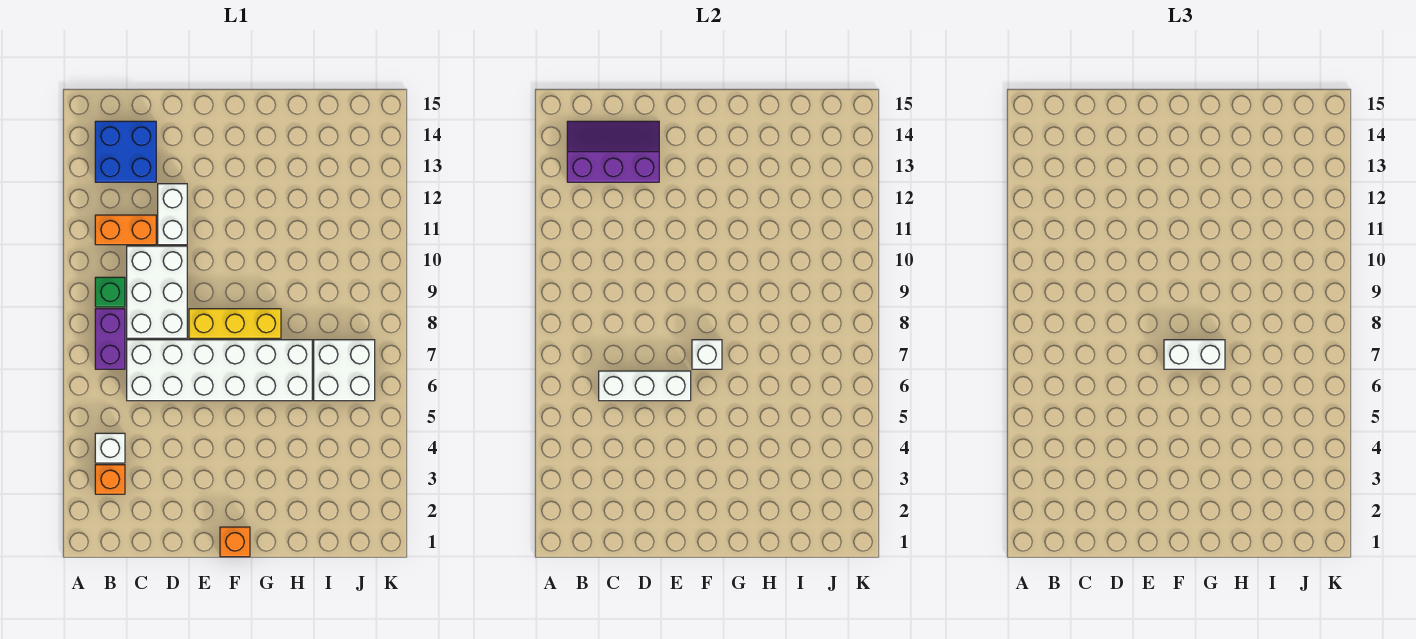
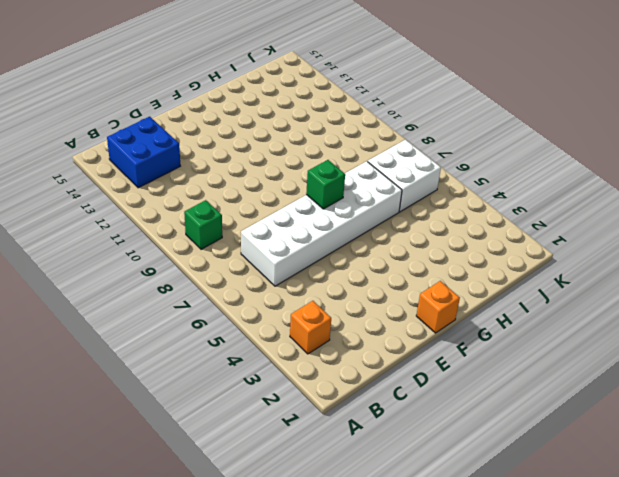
green brick F7 level 2 -> white brick F7 level 2
none -> white brick B4 level 1
none -> purple brick B7:B8 level 1
none -> orange brick B11:C11 level 1

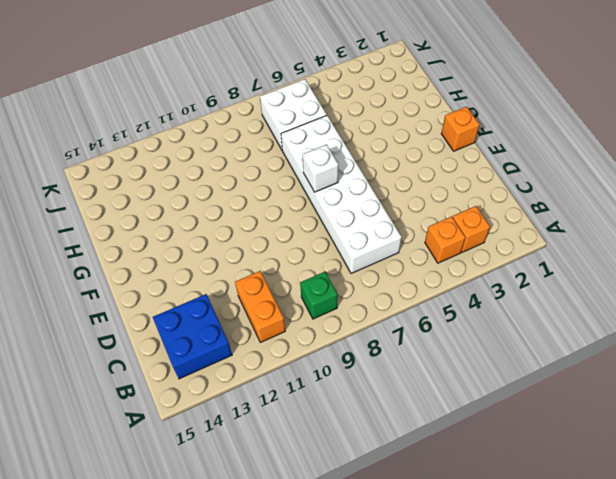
orange brick B4 level 1 -> white brick B4 level 1
none -> purple brick B7:B8 level 1
none -> white brick C8:D10 level 1
none -> white brick D11:D12 level 1

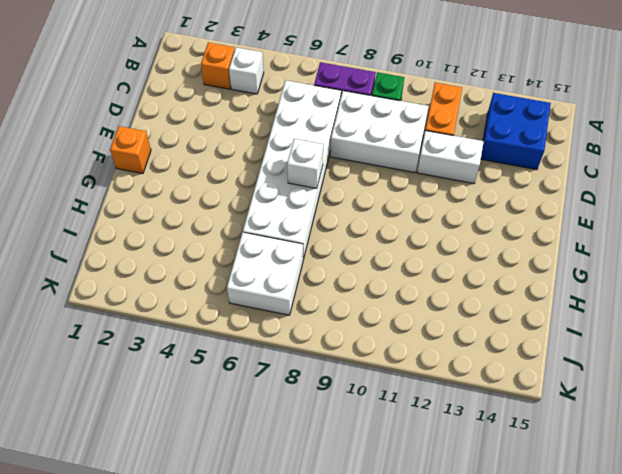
none -> yellow brick E8:G8 level 1
none -> purple slope B13:D14 level 2 top 13
none -> white brick C6:E6 level 2

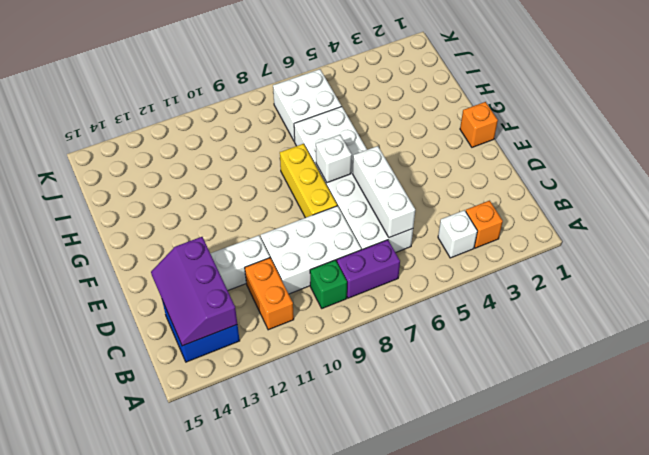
none -> white brick F7:G7 level 3

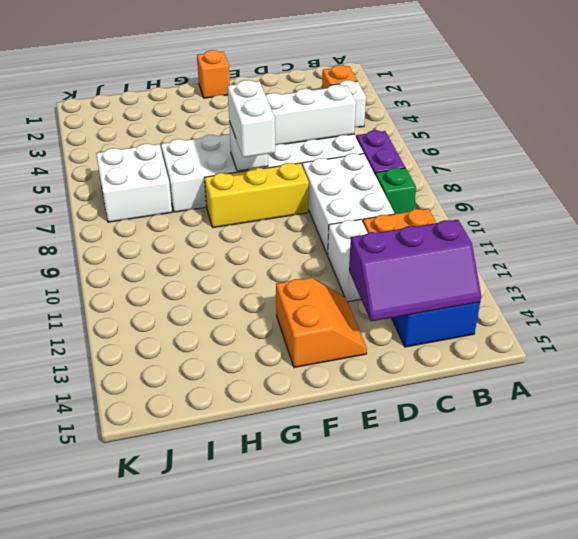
orange slope E13:F14 level 1 top F -> none
white brick F7:F8 level 3 -> white brick F7:G7 level 3

